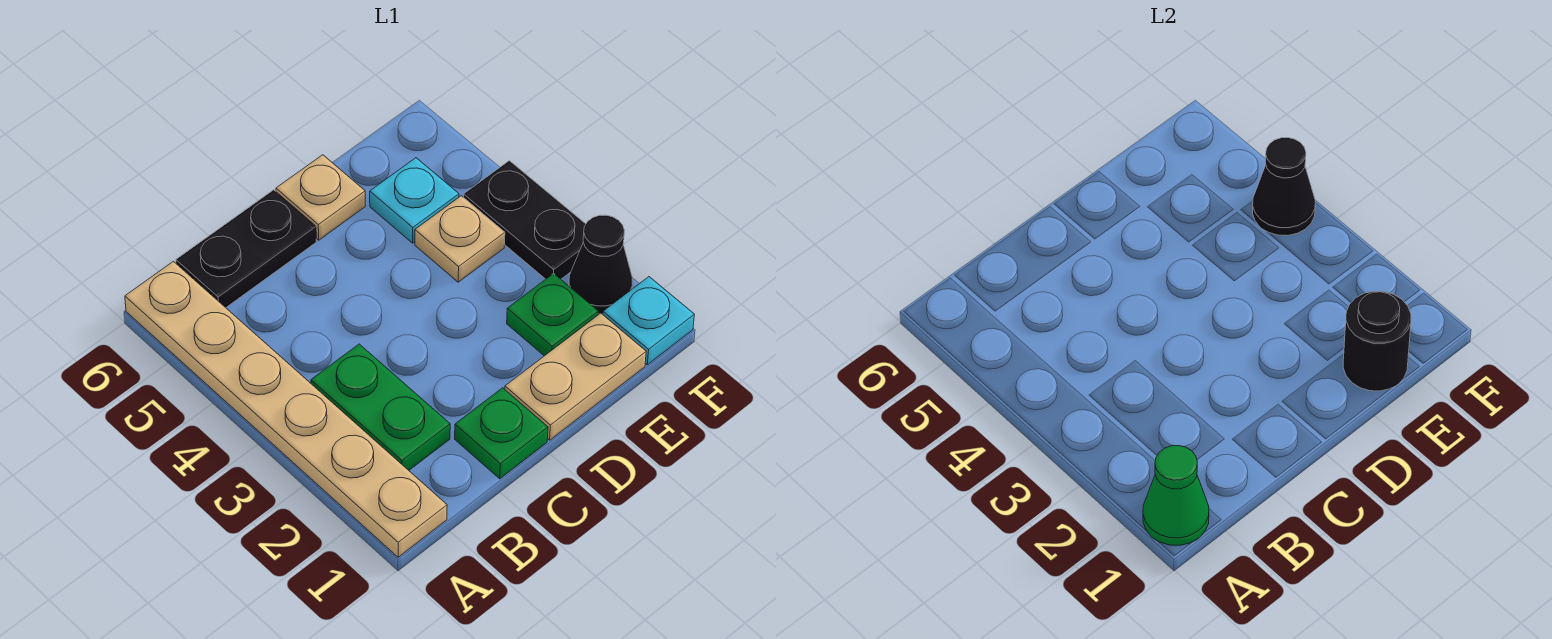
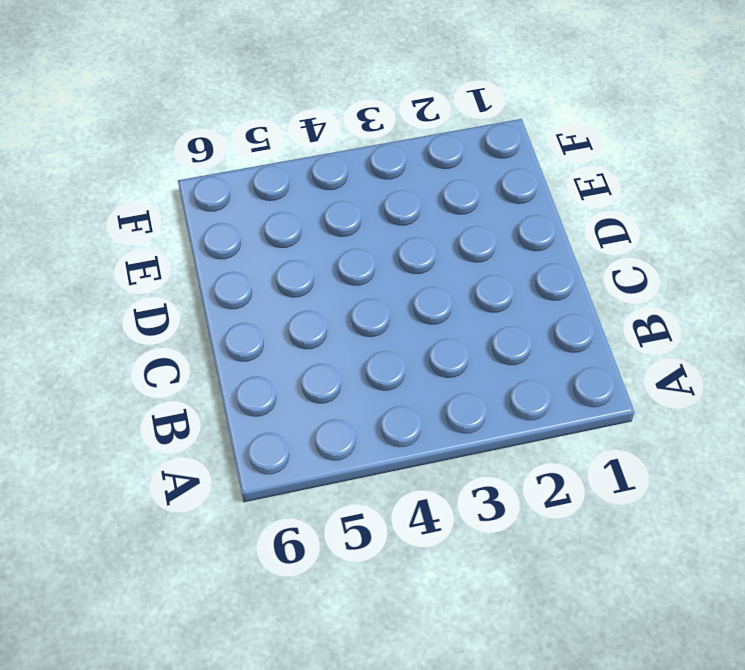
none -> tan plate A1:A6 level 1
none -> green plate B2:B3 level 1
none -> black plate B6:C6 level 1

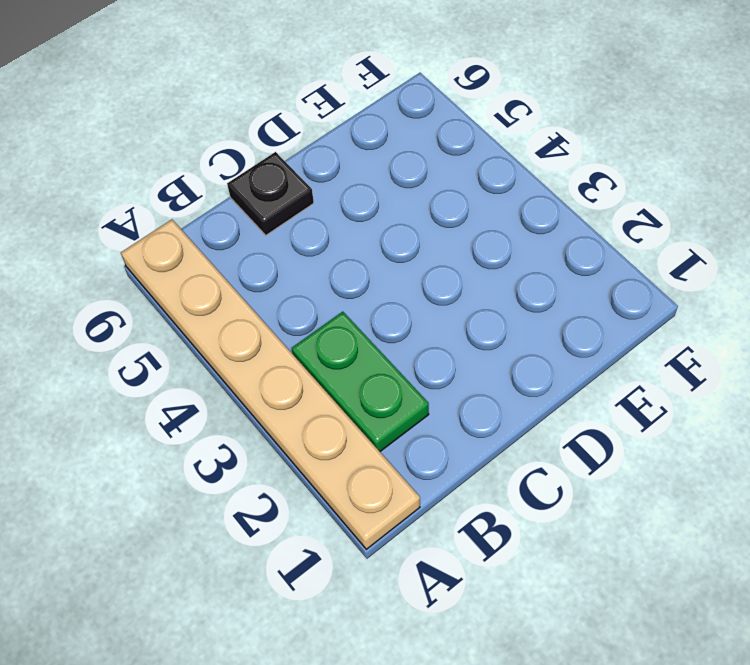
black plate C6 level 1 -> black plate B6:C6 level 1
none -> green plate C1 level 1
none -> tan plate D1:E1 level 1
none -> tan plate D6 level 1

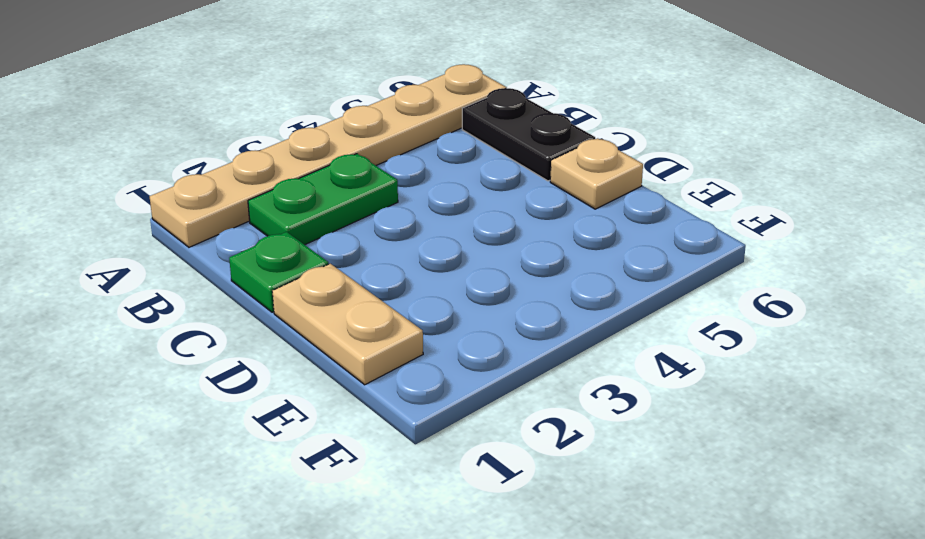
none -> green plate E2 level 1
none -> tan plate E4 level 1
none -> cyan plate E5 level 1

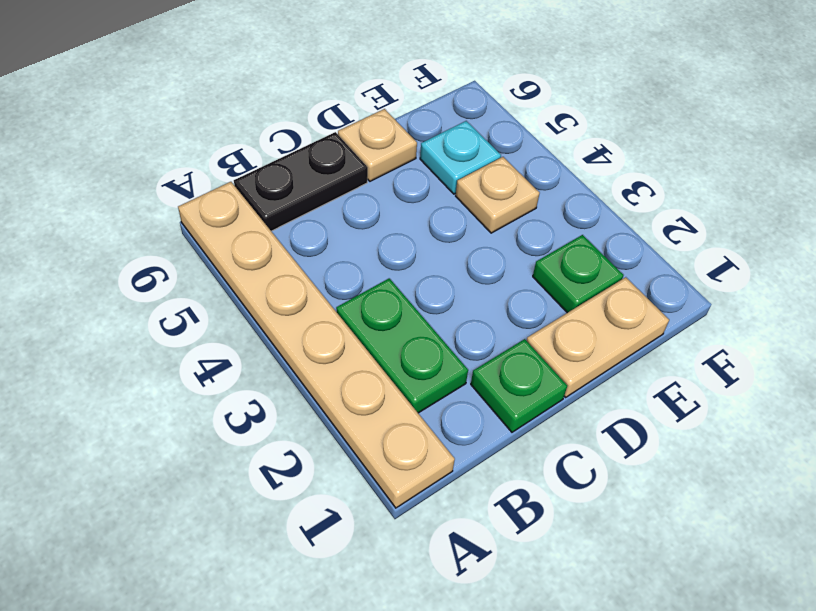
none -> cyan plate F1 level 1
none -> black cone F2 level 1
none -> black plate F3:F4 level 1

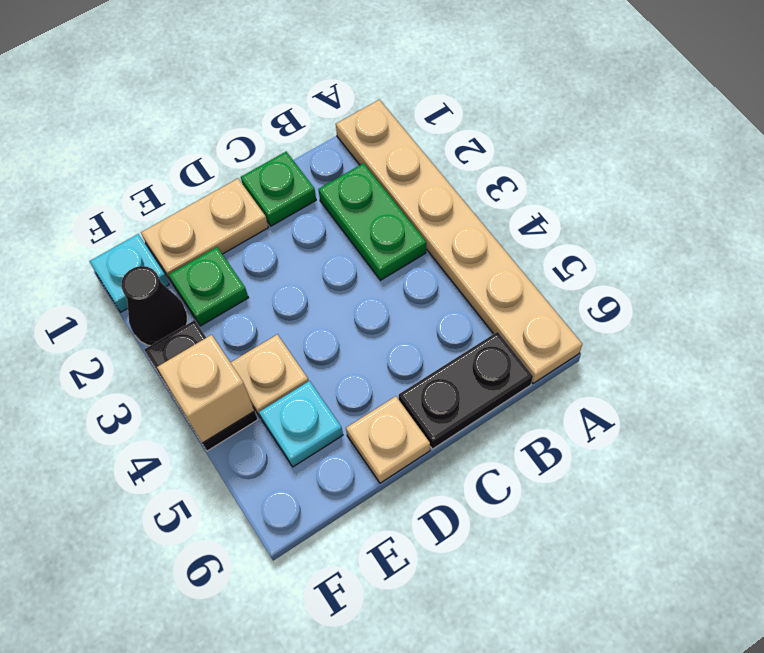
tan brick F4 level 2 -> black cone F4 level 2
none -> green cone A1 level 2
none -> black round brick E1 level 2

